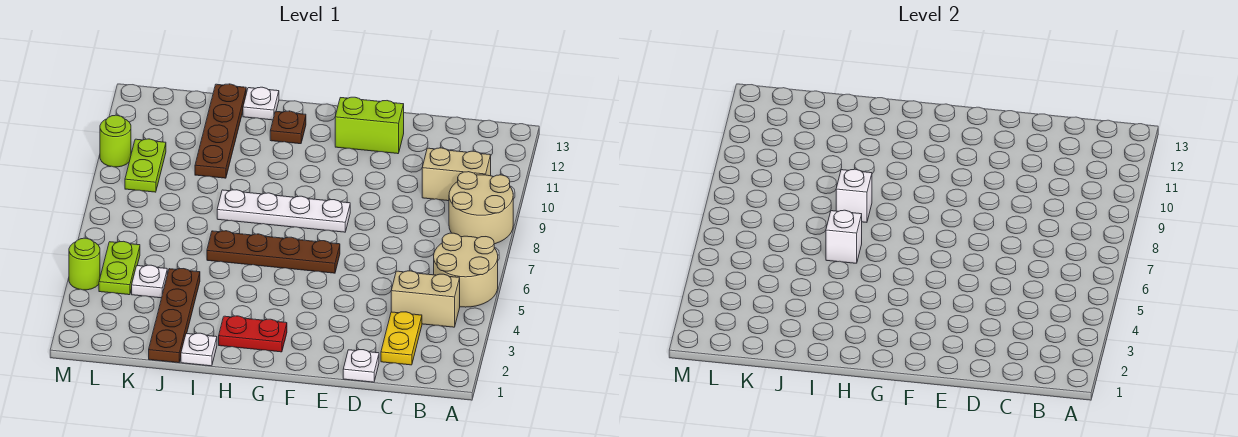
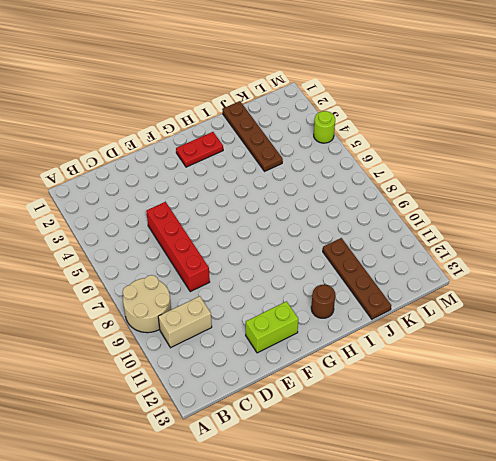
red brick D5:D8 level 1 -> none
brown round brick H12 level 1 -> brown plate H12 level 1
none -> tan round brick A5:B6 level 1
none -> tan brick B4:C4 level 1
none -> yellow plate C2:C3 level 1

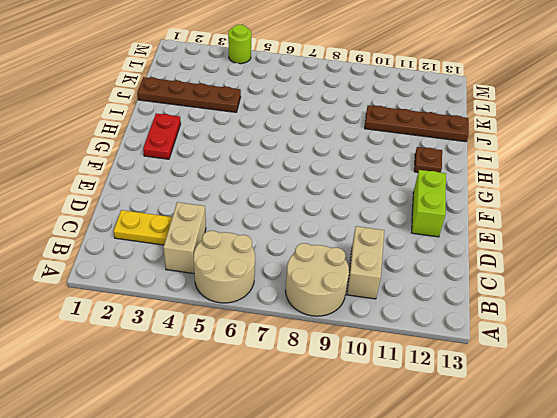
none -> white plate D1 level 1
none -> brown plate F6:I6 level 1
none -> white plate F8:I8 level 1

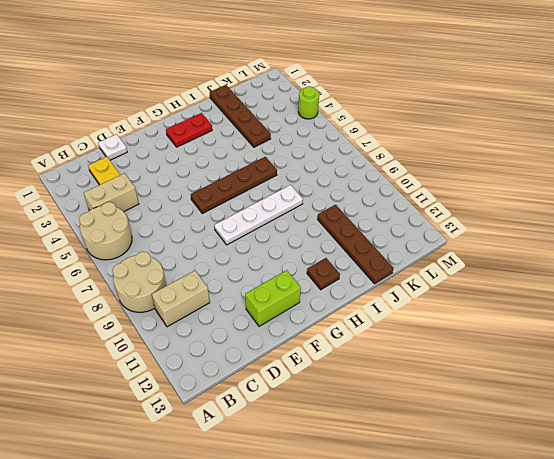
none -> white plate I1 level 1
none -> white plate I13 level 1
none -> white plate K4 level 1

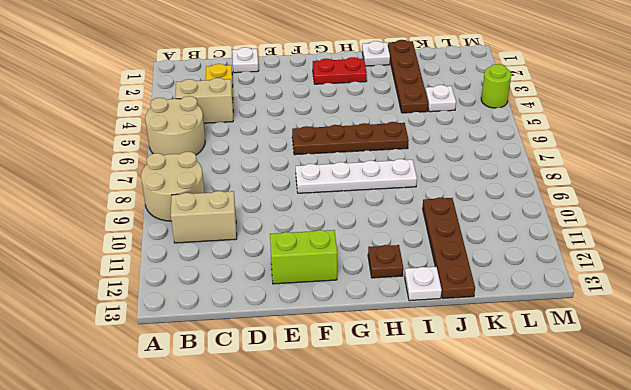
none -> lime plate L4:L5 level 1
none -> lime plate L9:L10 level 1
none -> lime round brick M10 level 1

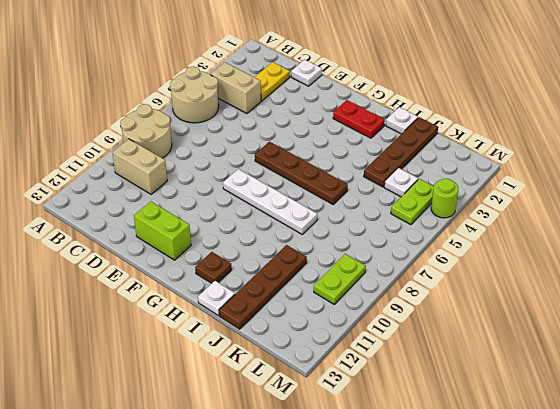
none -> lime round brick M10 level 1
none -> white brick I6 level 2
none -> white brick I8 level 2

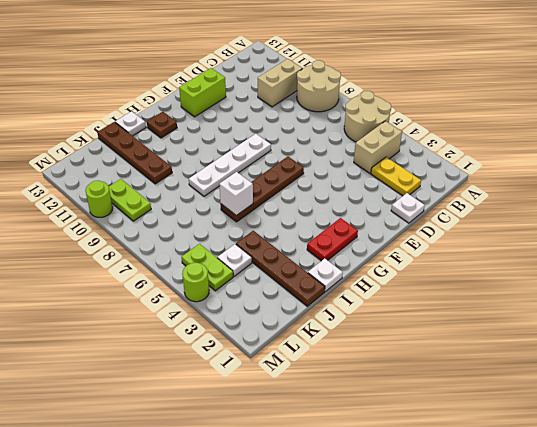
none -> white brick I8 level 2

